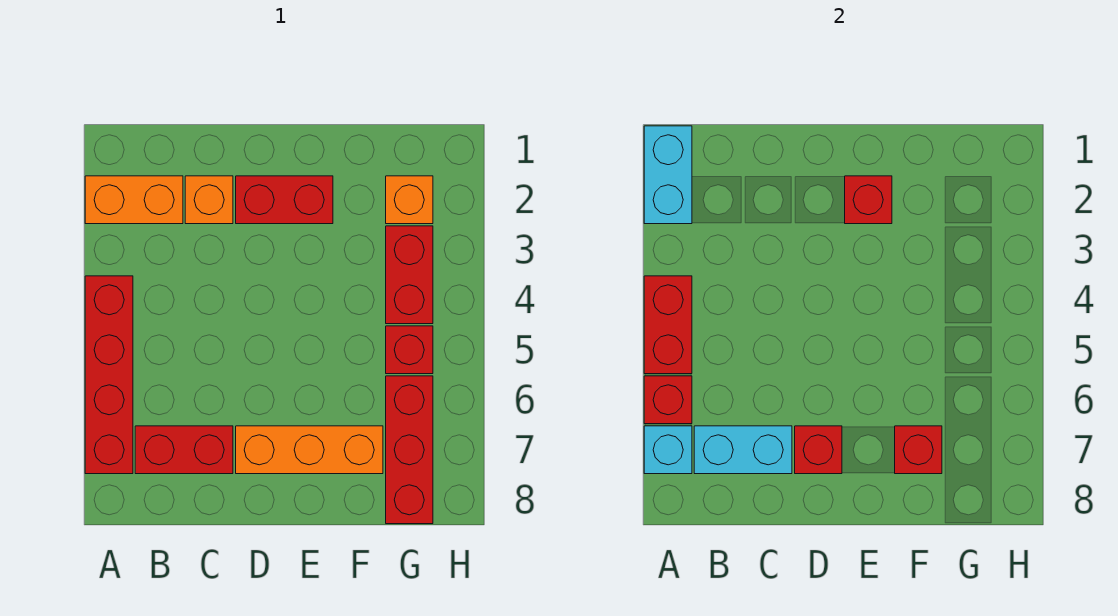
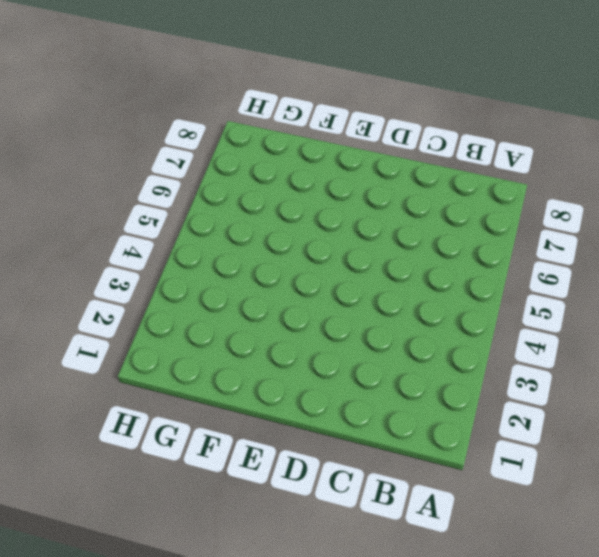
none -> orange brick A2:B2 level 1
none -> red brick A4:A7 level 1
none -> red brick B7:C7 level 1

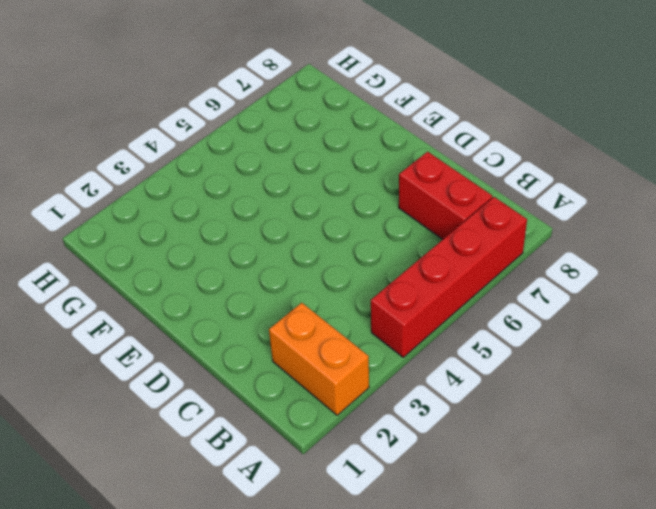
none -> orange brick C2 level 1
none -> red brick D2:E2 level 1
none -> orange brick D7:F7 level 1

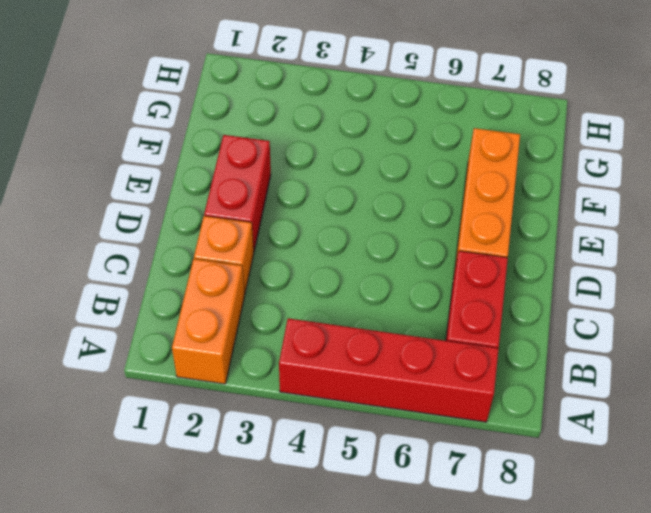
none -> orange brick G2 level 1
none -> red brick G3:G4 level 1
none -> red brick G5 level 1

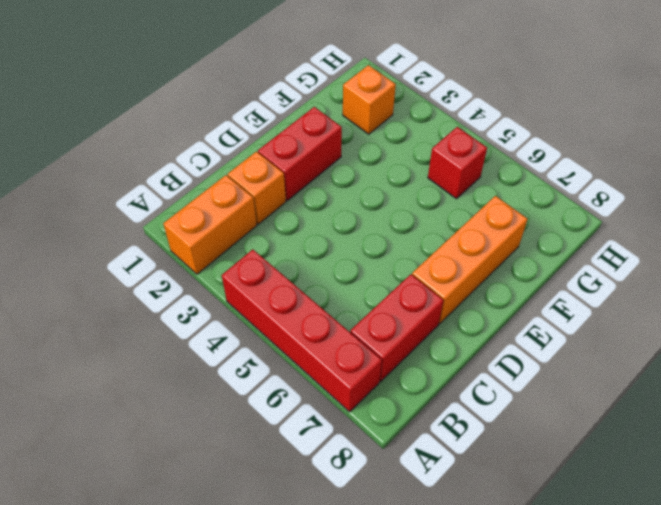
none -> red brick G3:G4 level 1
none -> red brick G6:G8 level 1
none -> cyan brick A1:A2 level 2

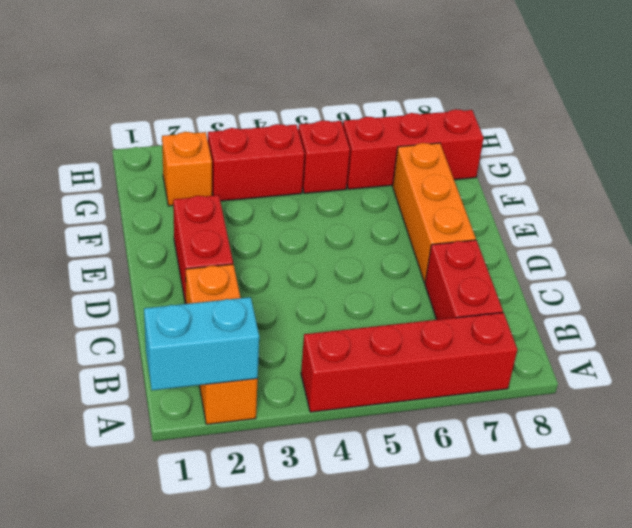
none -> red brick A4:A5 level 2
none -> red brick A6 level 2
none -> cyan brick A7 level 2

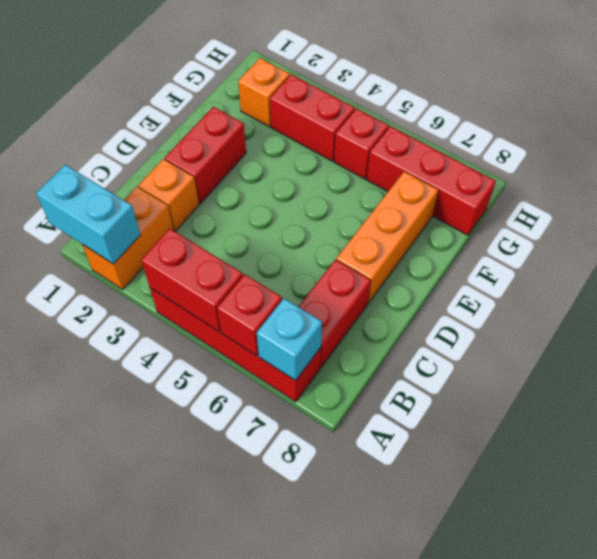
none -> cyan brick B7:C7 level 2
none -> red brick D7 level 2
none -> red brick E2 level 2

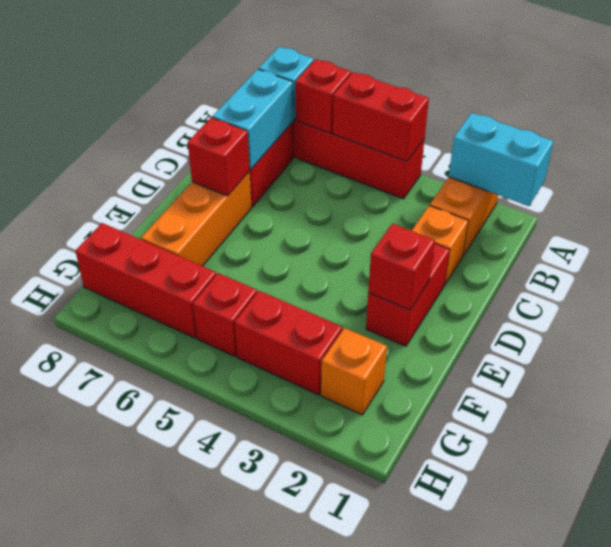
none -> red brick F7 level 2

